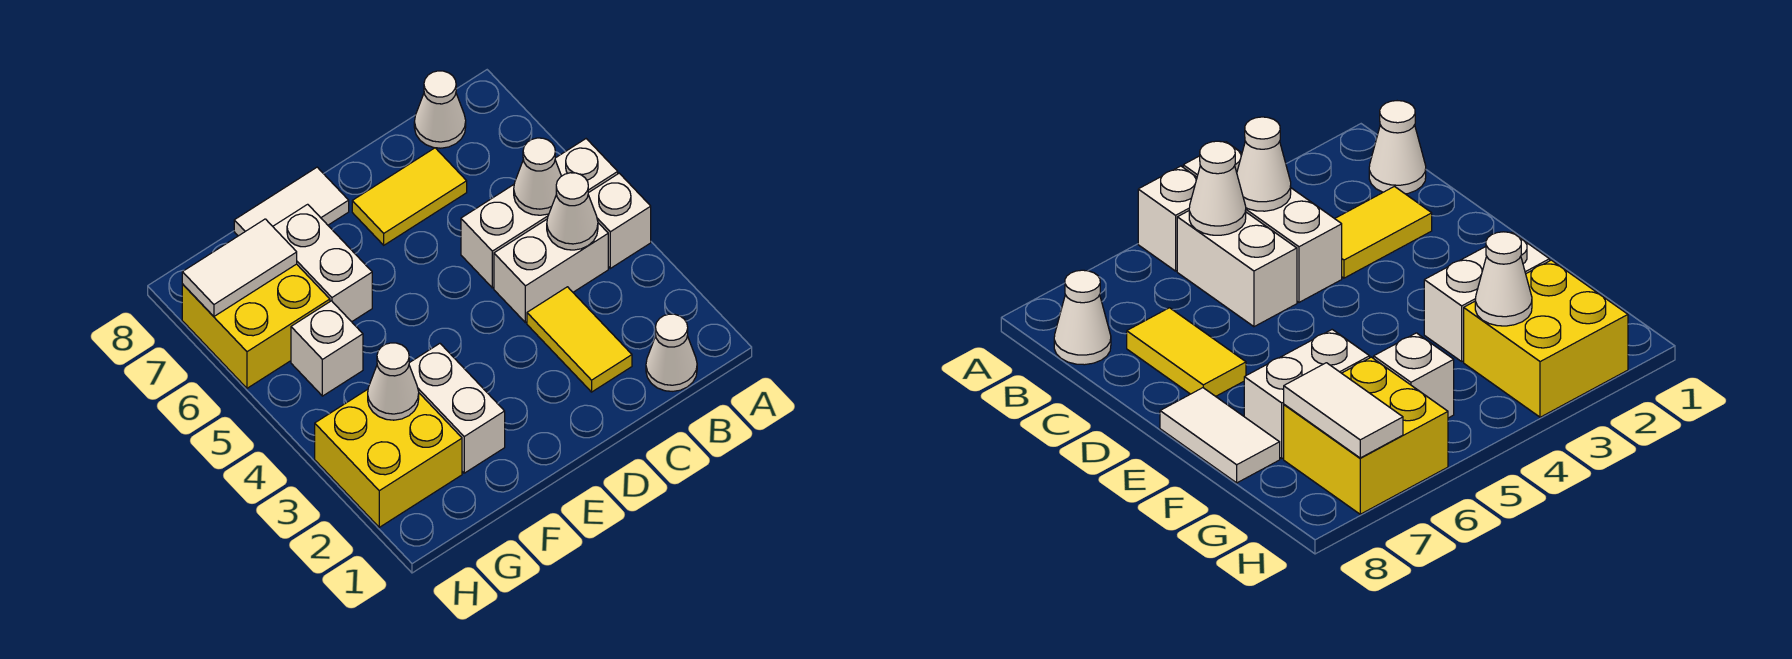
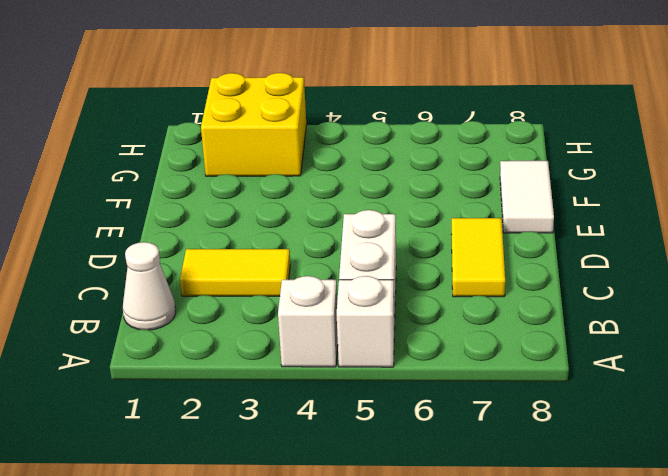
none -> white brick B4:C4 level 1
none -> white cone B8 level 1
none -> white brick F2:F3 level 1

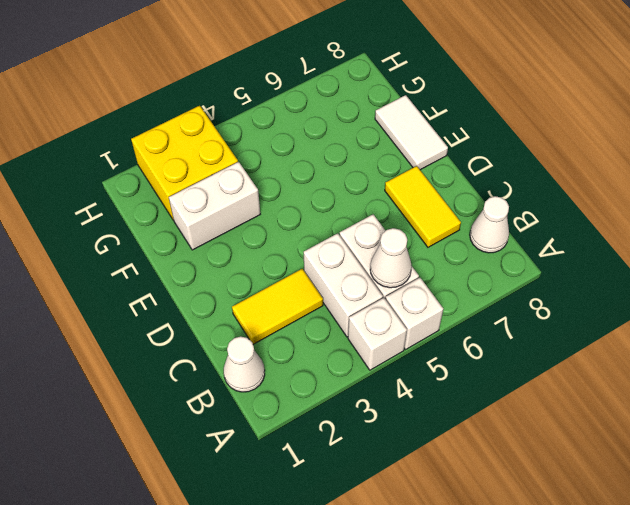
none -> white brick F6:F7 level 1
none -> white brick G5 level 1
none -> yellow brick G6:H7 level 1

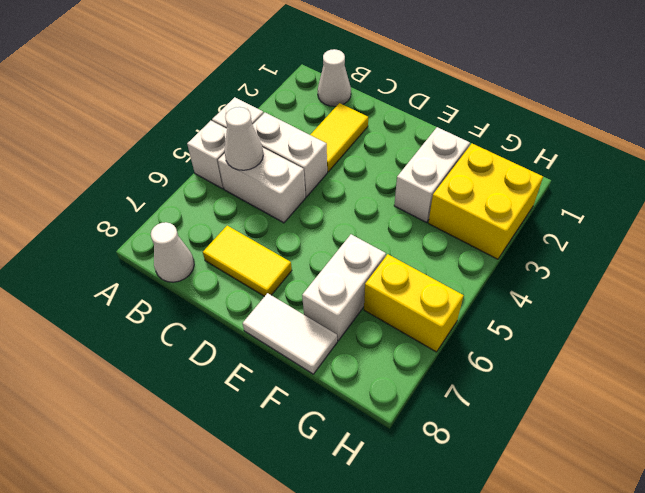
yellow brick G6:H6 level 1 -> yellow brick G6:H7 level 1
none -> white brick G5 level 1
none -> white cone B4 level 2
none -> white cone G3 level 2

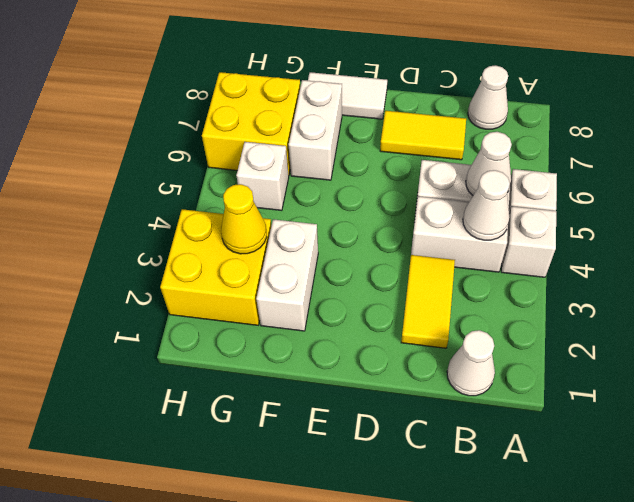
yellow cone G3 level 2 -> white cone G3 level 2
none -> white tile G7:H7 level 2

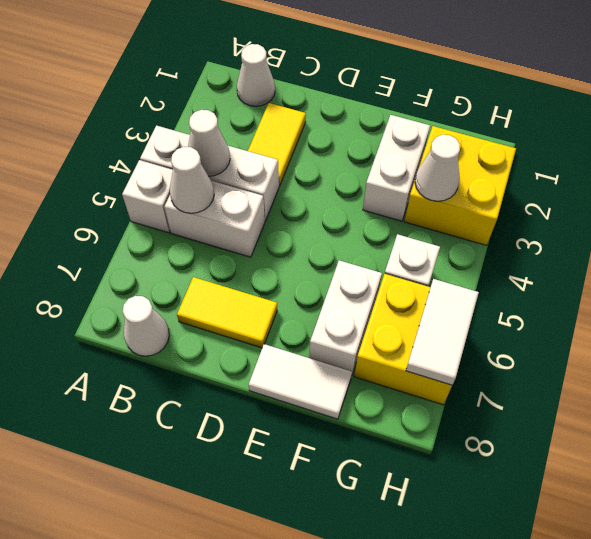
white tile H6:H7 level 2 -> white tile G7:H7 level 2

